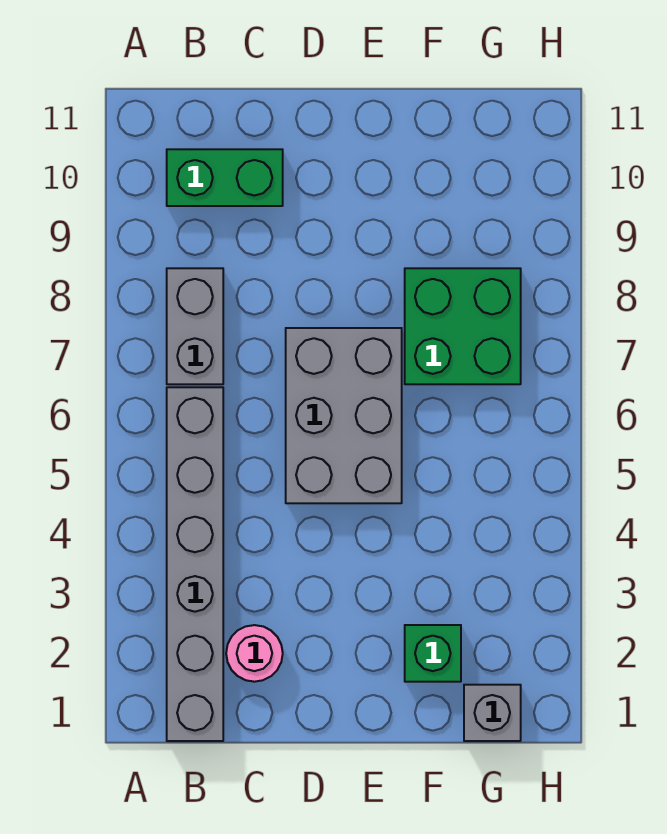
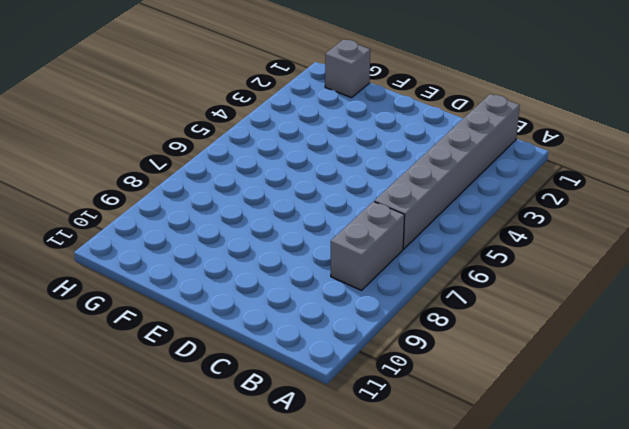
none -> green brick B10:C10 level 1
none -> pink round brick C2 level 1

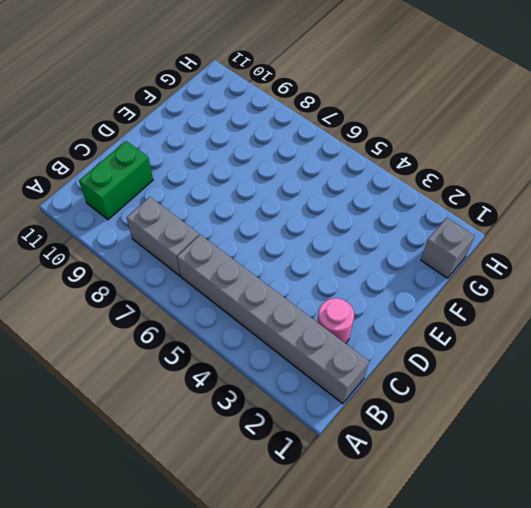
none -> grey brick D5:E7 level 1
none -> green brick F2 level 1

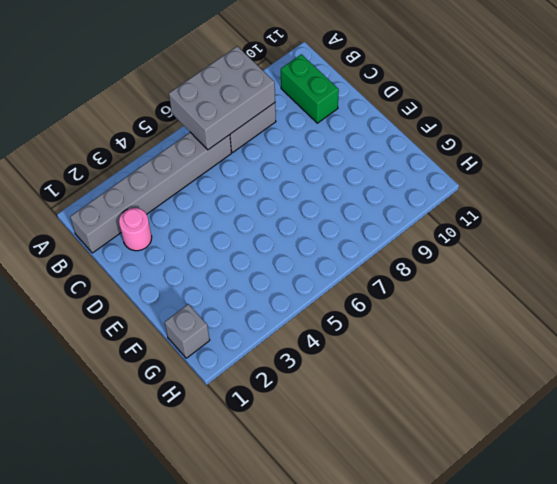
grey brick A6:B8 level 2 -> grey brick D5:E7 level 1
none -> green brick F2 level 1
none -> green brick F7:G8 level 1

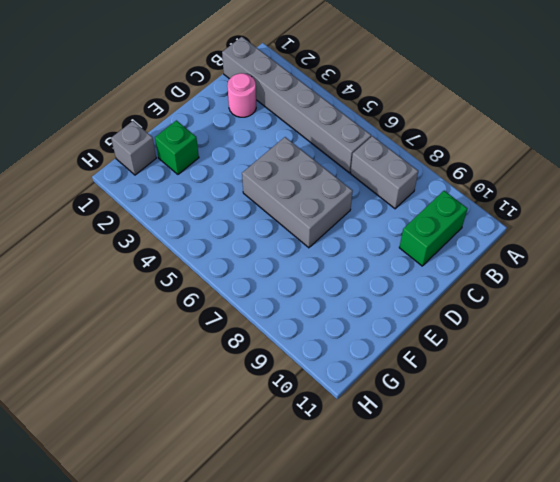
none -> green brick F7:G8 level 1

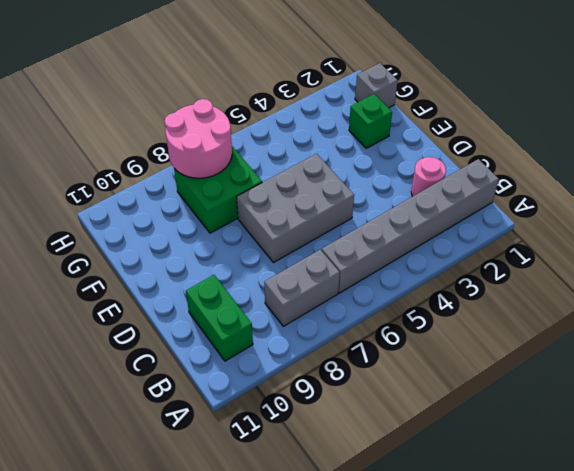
pink round brick G7:H8 level 2 -> none

